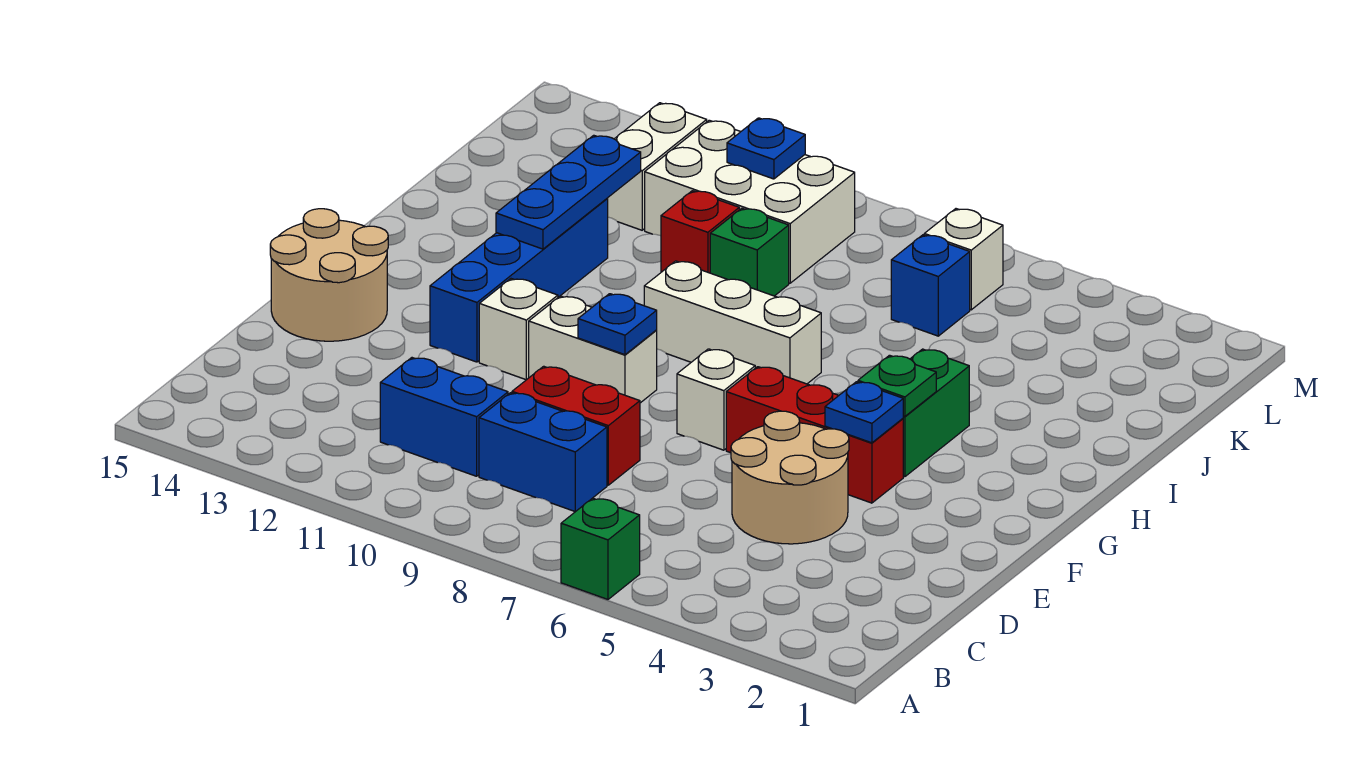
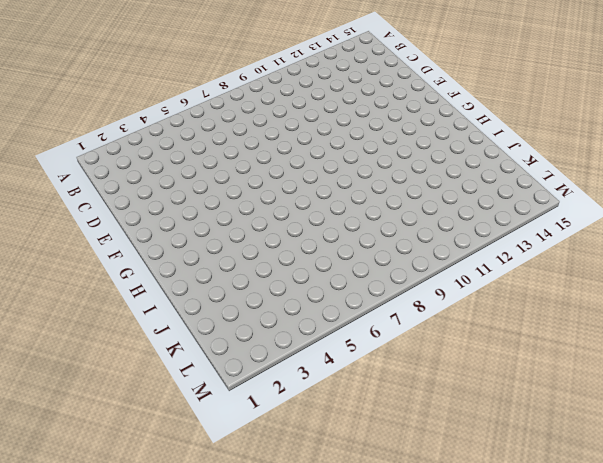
none -> green brick A6 level 1
none -> blue brick C8:C9 level 1
none -> blue brick C10:C11 level 1

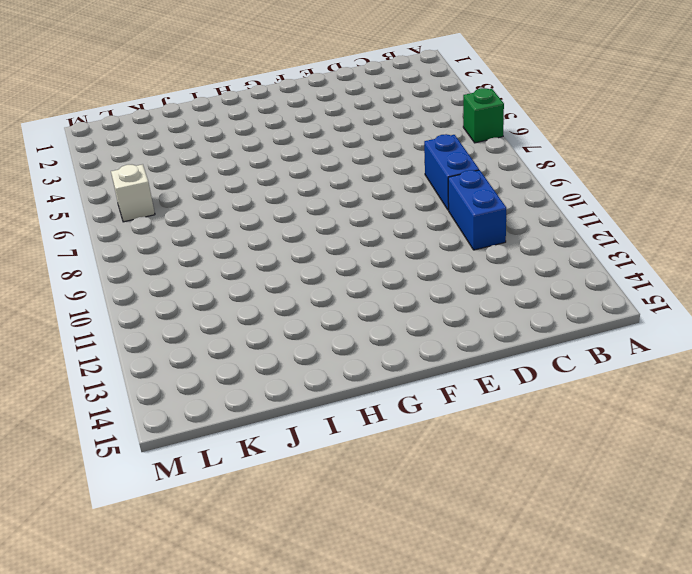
none -> tan round brick D4:E5 level 1
none -> red brick D8:D9 level 1
none -> tan round brick E14:F15 level 1

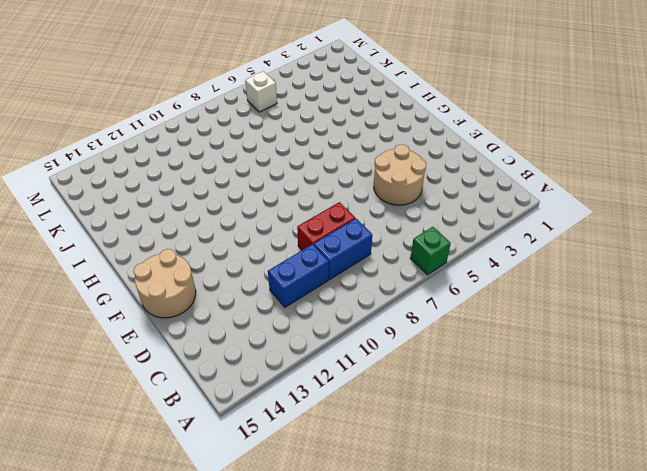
none -> red brick F4:F6 level 1
none -> white brick F7 level 1
none -> white brick F9:F10 level 1

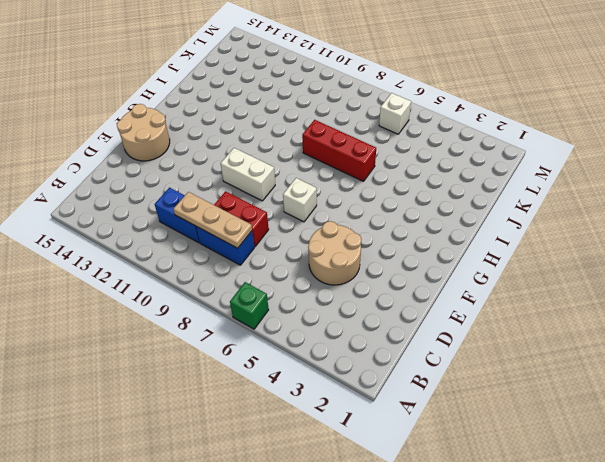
tan plate C8:C10 level 2 -> none
red brick I6:I8 level 1 -> red brick F4:F6 level 1
none -> white brick F11 level 1
none -> blue brick F12:I12 level 1
none -> green brick G4:H4 level 1

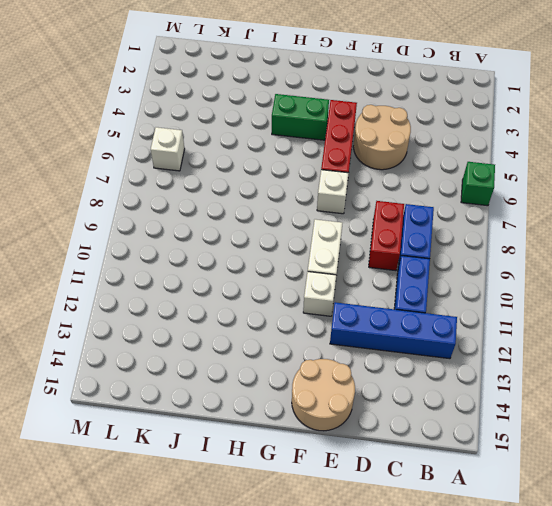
blue brick B12:E12 level 1 -> blue brick F12:I12 level 1
none -> white brick H7:H9 level 1
none -> green brick J9 level 1
none -> red brick J10 level 1

